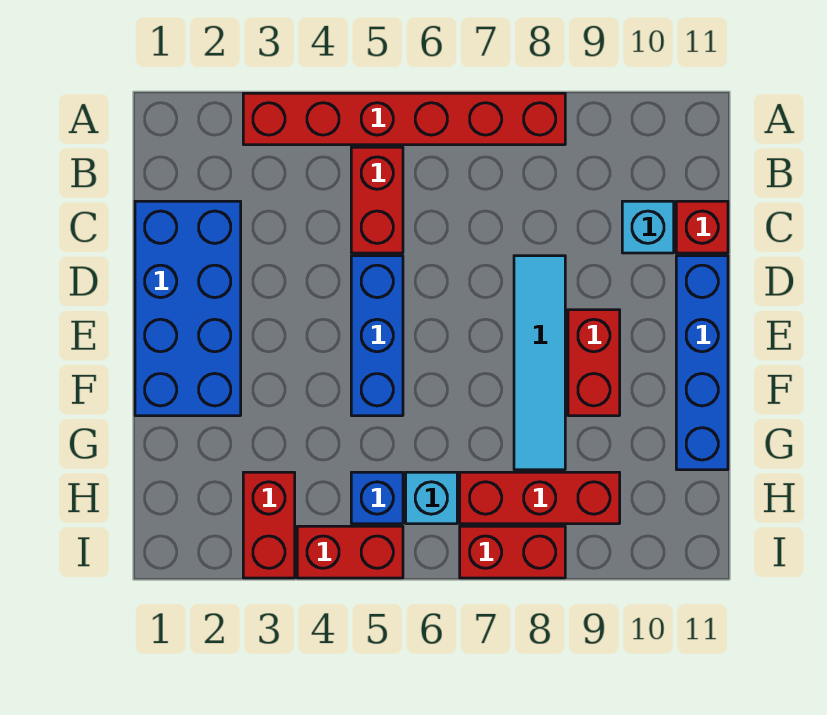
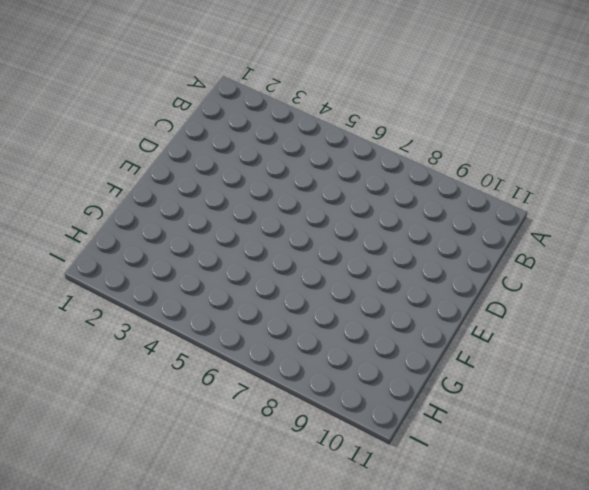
none -> red brick A3:A8 level 1
none -> red brick B5:C5 level 1
none -> blue brick C1:F2 level 1

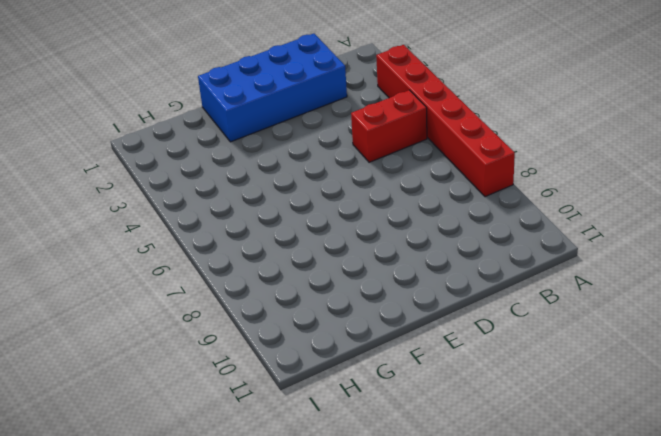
none -> cyan brick C10 level 1
none -> red brick C11 level 1
none -> blue brick D5:F5 level 1

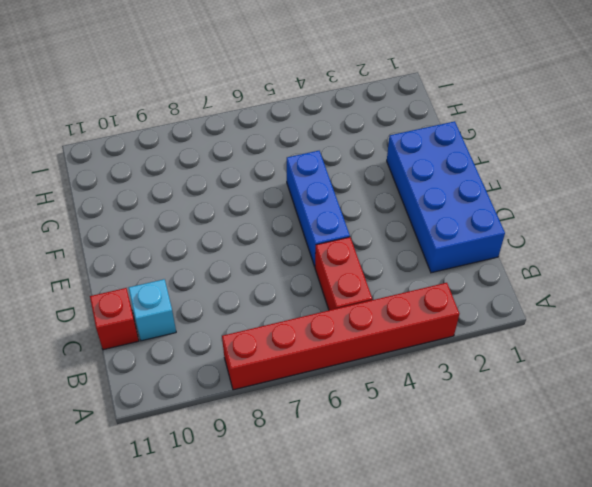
none -> cyan tile D8:G8 level 1
none -> blue brick D11:G11 level 1
none -> red brick E9:F9 level 1

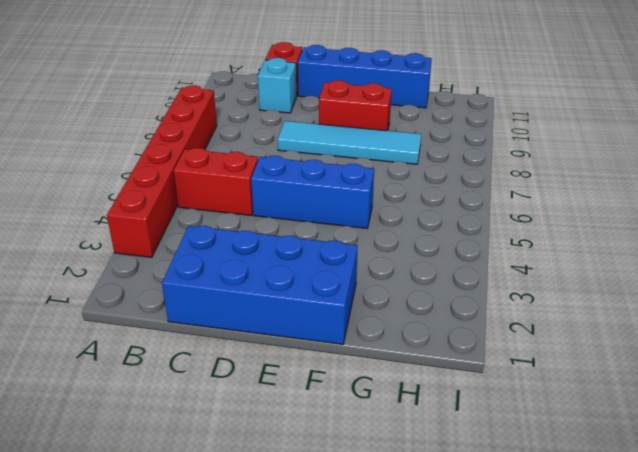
none -> red brick H3:I3 level 1
none -> blue brick H5 level 1
none -> cyan brick H6 level 1

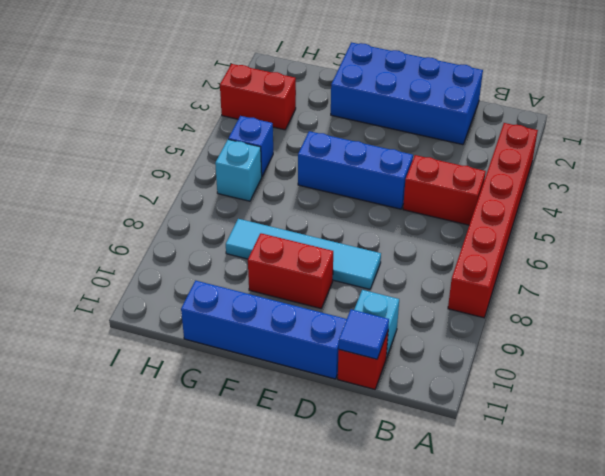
blue tile C11 level 2 -> none
none -> red brick H7:H9 level 1
none -> red brick I4:I5 level 1
none -> red brick I7:I8 level 1

